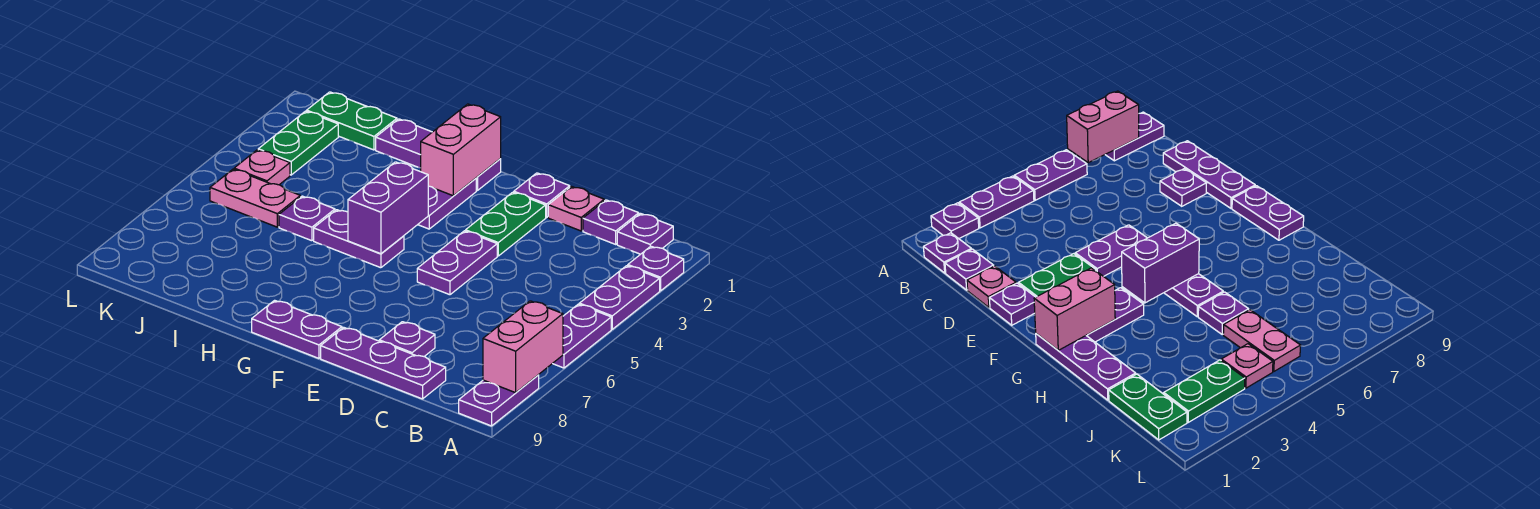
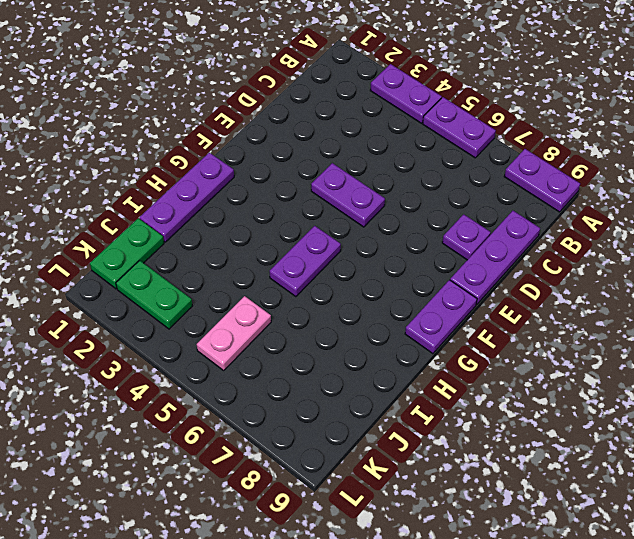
none -> purple plate A2 level 1
none -> purple plate B1 level 1
none -> purple plate C1 level 1

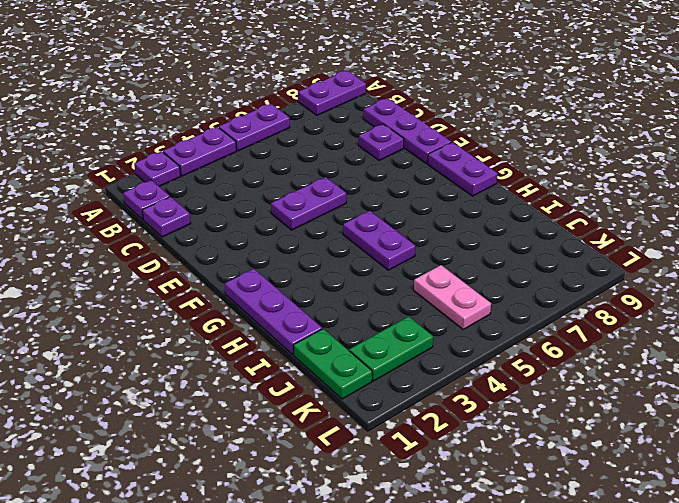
none -> pink plate D1 level 1
none -> purple plate E1 level 1
none -> green plate E2:E3 level 1

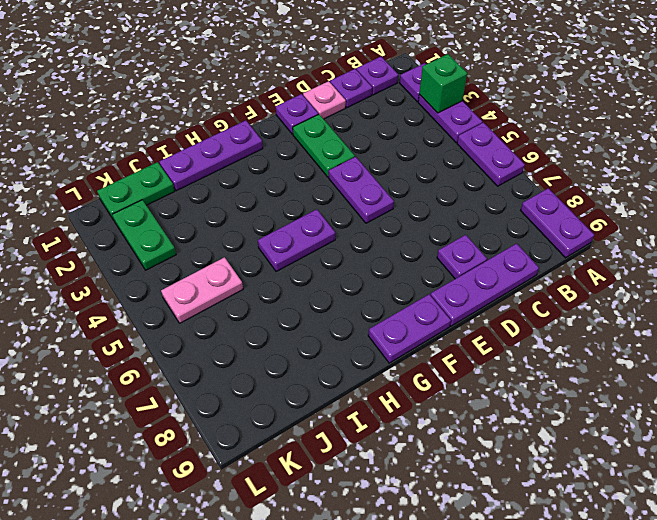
green brick A3 level 2 -> none
none -> purple plate G2:G3 level 1
none -> purple plate I5 level 1
none -> pink plate K4 level 1

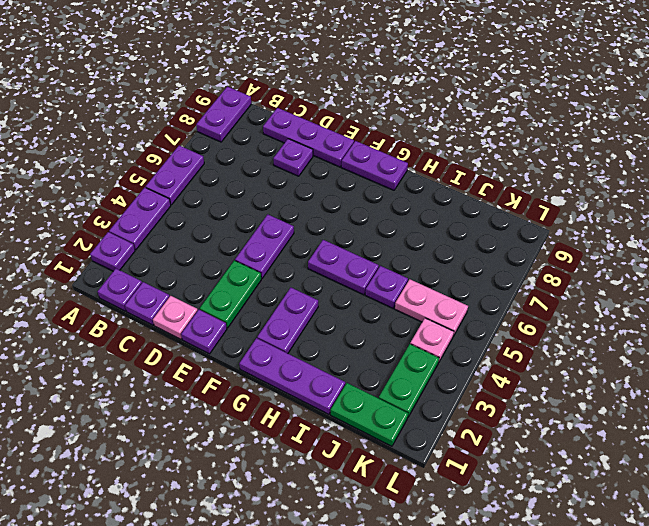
none -> pink brick A7:A8 level 2
none -> pink brick G1:G2 level 2
none -> purple brick G4:G5 level 2

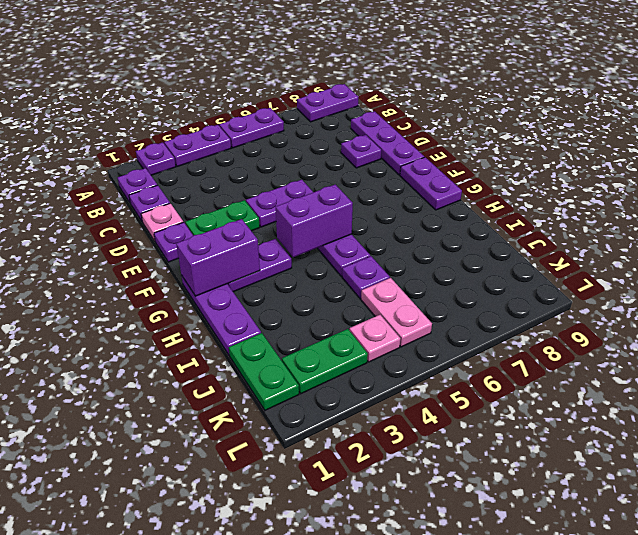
purple brick G1:G2 level 2 -> pink brick G1:G2 level 2
none -> pink brick A7:A8 level 2

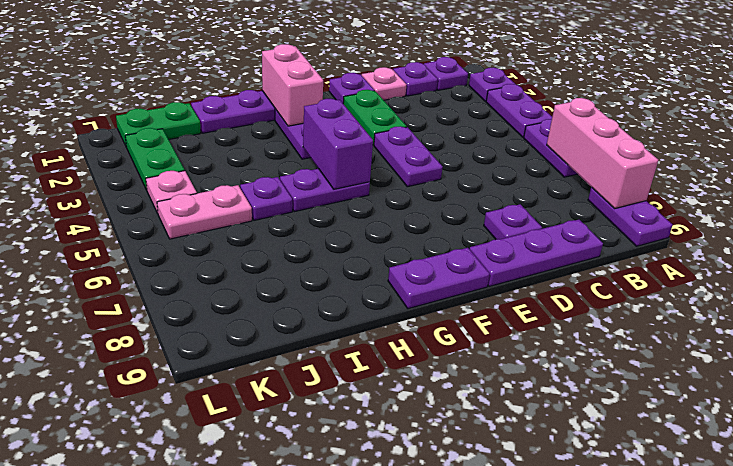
pink brick A6:A8 level 2 -> pink brick A7:A8 level 2

